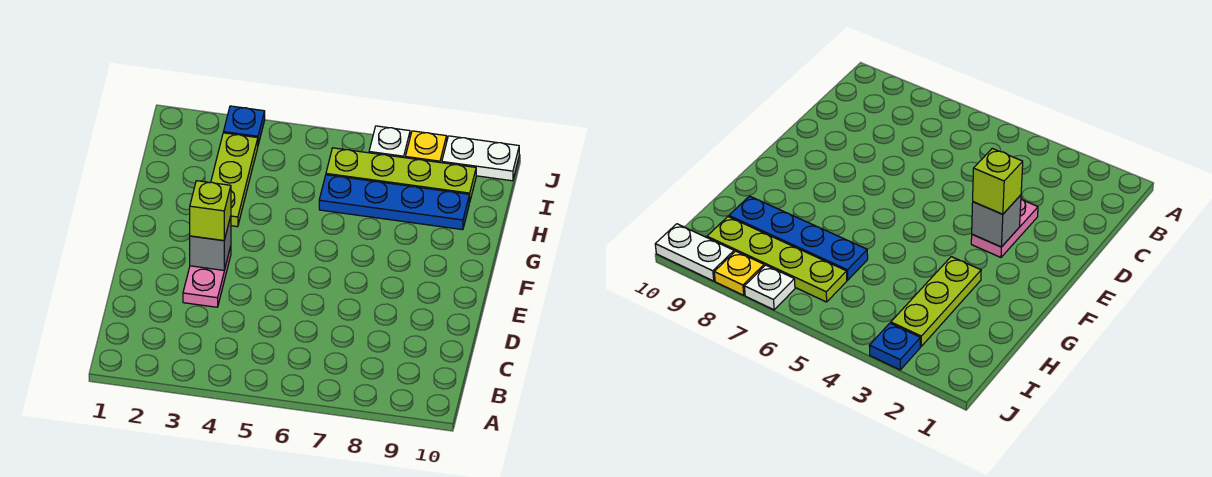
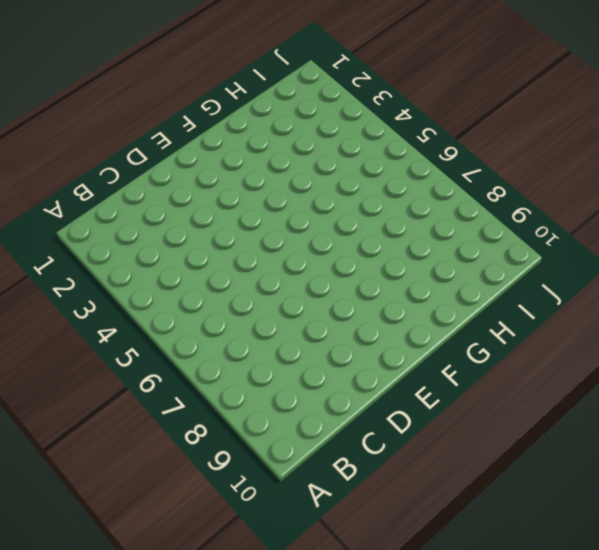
none -> pink plate D3:E3 level 1
none -> lime plate G3:I3 level 1

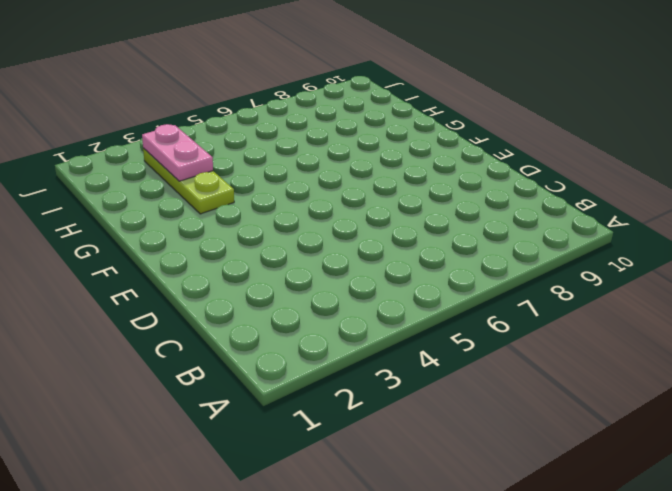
pink plate H3:I3 level 2 -> pink plate D3:E3 level 1
none -> blue plate H6:H9 level 1
none -> lime plate I6:I9 level 1

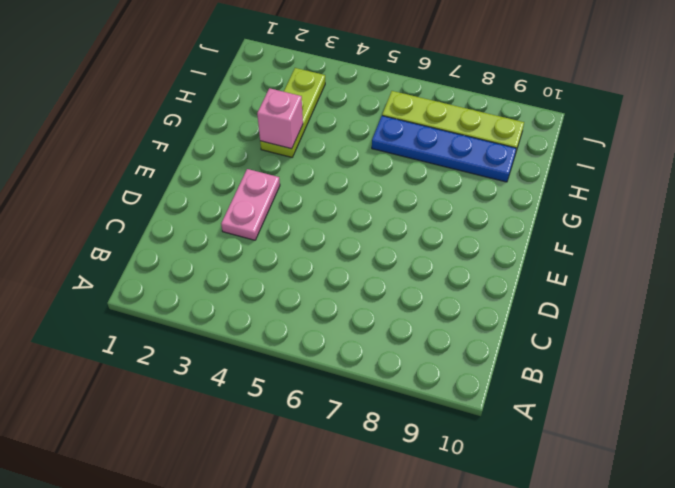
pink brick G3 level 2 -> none
none -> blue plate J3 level 1
none -> white plate J7 level 1

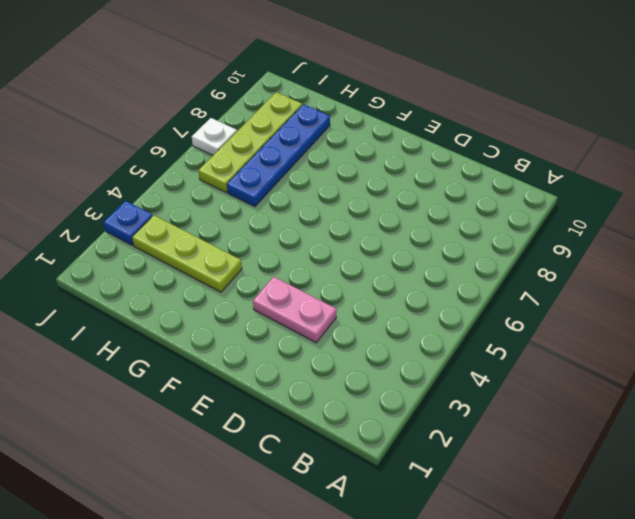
none -> yellow plate J8 level 1
none -> white plate J9:J10 level 1

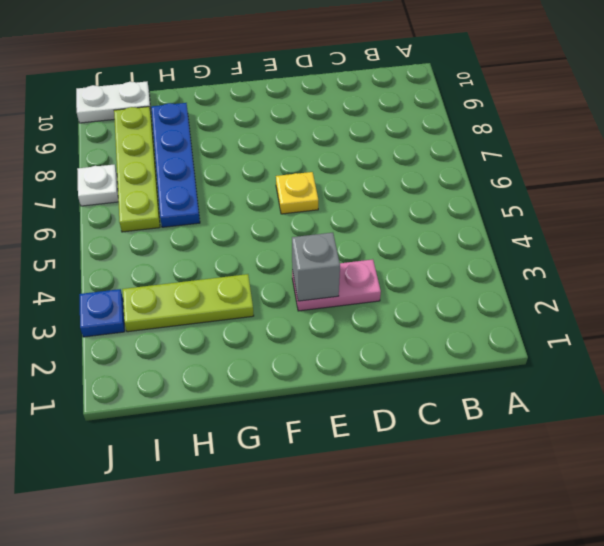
yellow plate E6 level 1 -> yellow plate J8 level 1
white plate I10:J10 level 1 -> white plate J9:J10 level 1
none -> lime brick E3 level 3

